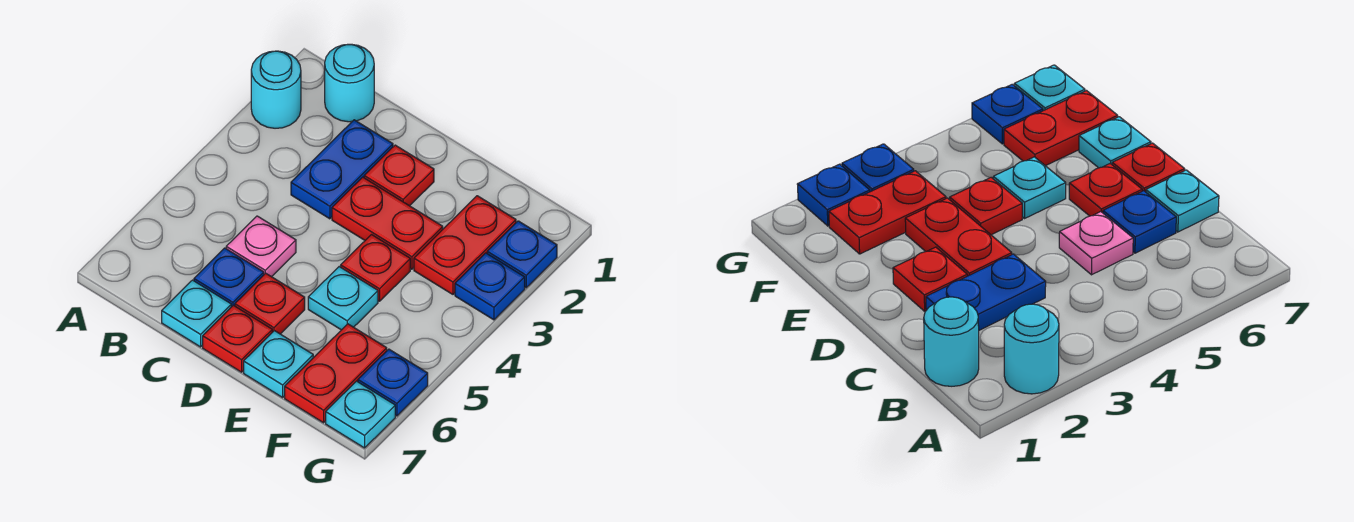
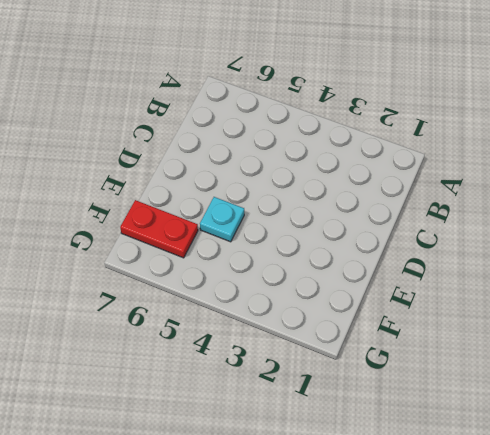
none -> cyan round brick A2 level 1
none -> cyan round brick B1 level 1
none -> blue plate C2:C3 level 1

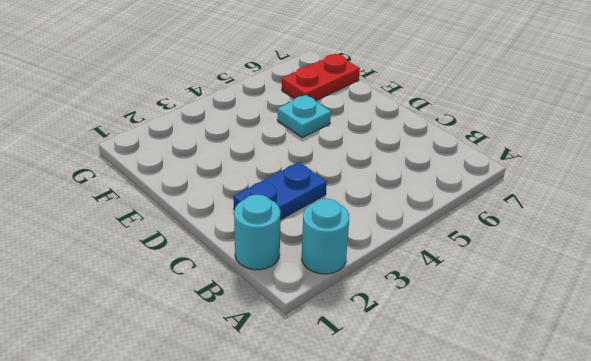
none -> pink plate C5 level 1
none -> blue plate C6 level 1
none -> cyan plate C7 level 1

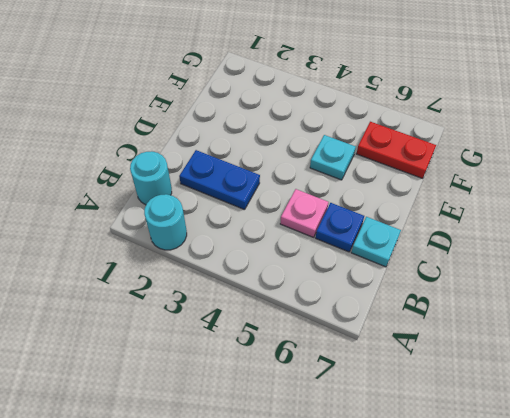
none -> red plate D2 level 1
none -> red plate D3:E3 level 1
none -> red plate D6 level 1

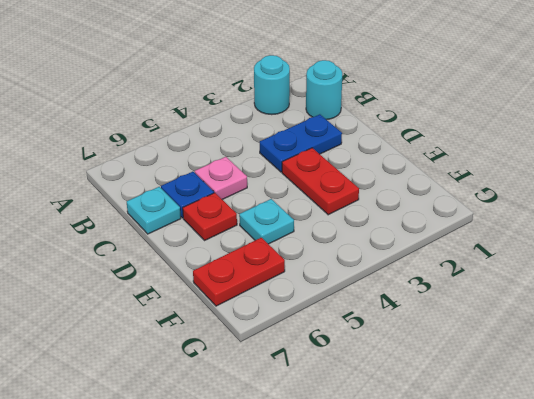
none -> red plate D2 level 1
none -> red plate D7 level 1
none -> red plate E4 level 1

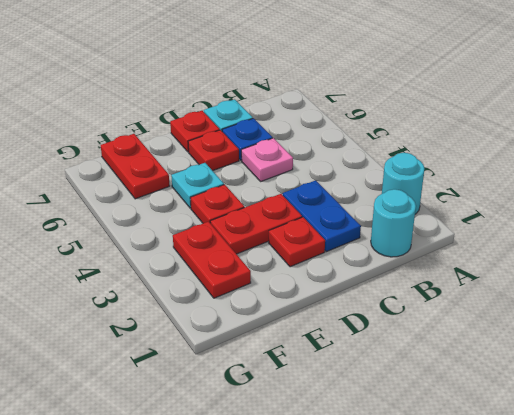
none -> cyan plate E7 level 1
none -> blue plate G2 level 1
none -> blue plate G3 level 1

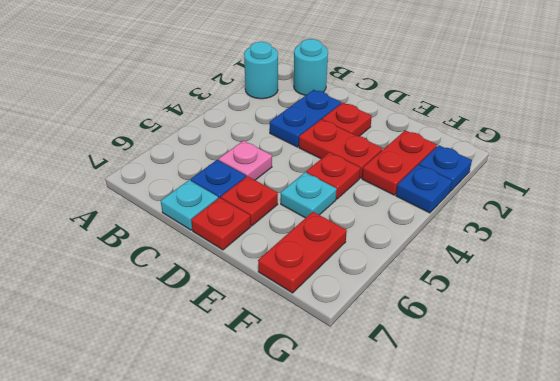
none -> cyan plate E7 level 1
none -> blue plate G6 level 1
none -> cyan plate G7 level 1

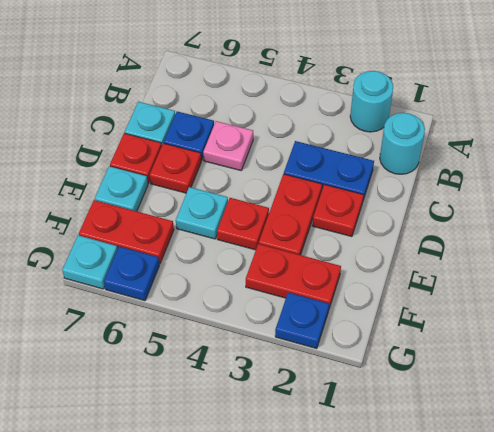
none -> blue plate G3 level 1

